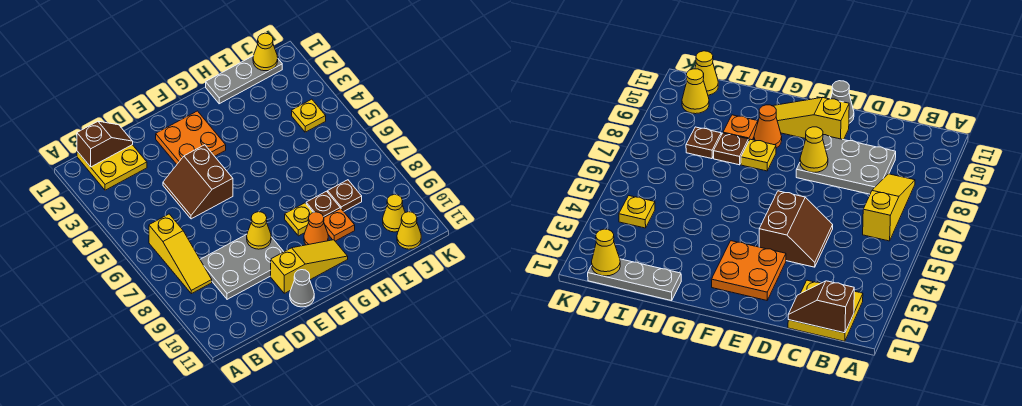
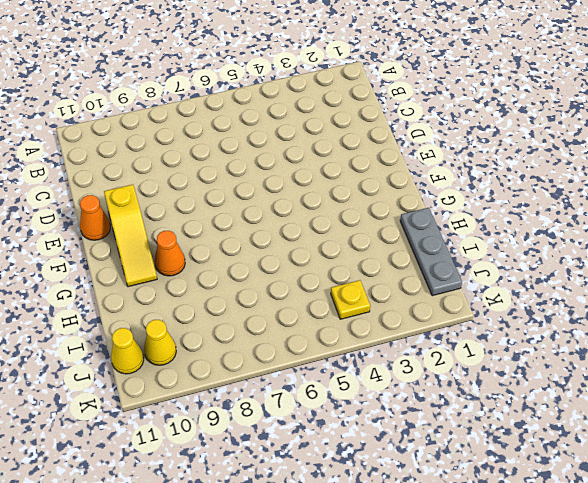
orange cone E11 level 1 -> grey cone E11 level 1
none -> yellow plate B1:C2 level 1
none -> yellow slope B6:B8 level 1 top 6
none -> grey plate C8:E9 level 1

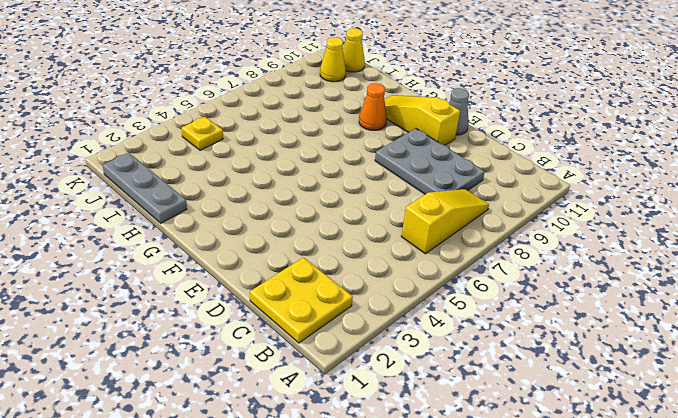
none -> brown slope D4:E5 level 1 top E
none -> orange plate E2:F3 level 1
none -> yellow plate G8 level 1

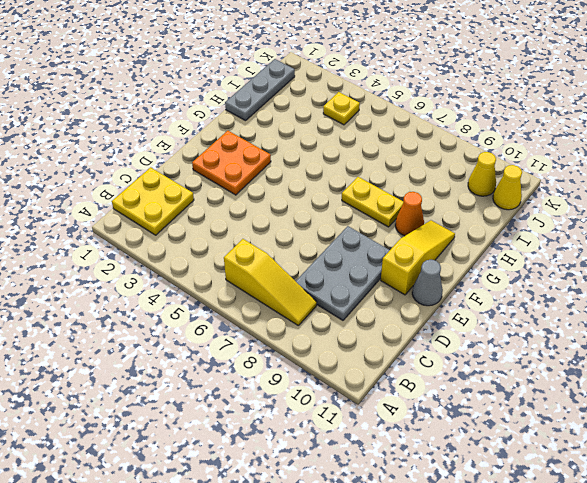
yellow plate G7:G8 level 1 -> yellow plate G8 level 1
none -> brown slope D4:E5 level 1 top E
none -> brown plate H8 level 1
none -> orange plate H9 level 1

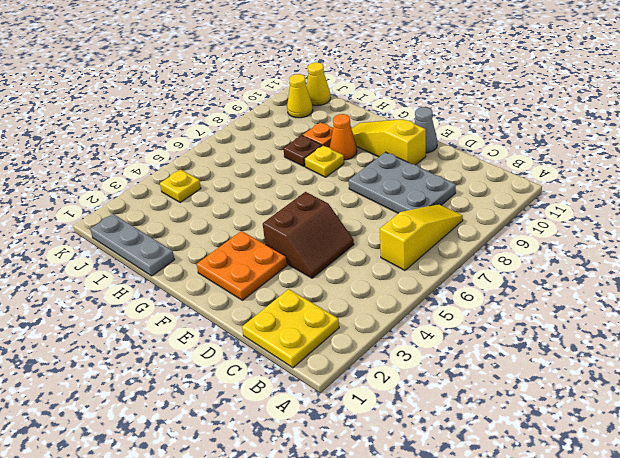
none -> brown plate I8 level 1
none -> brown slope B1:C1 level 2 top B
none -> yellow cone E8 level 2

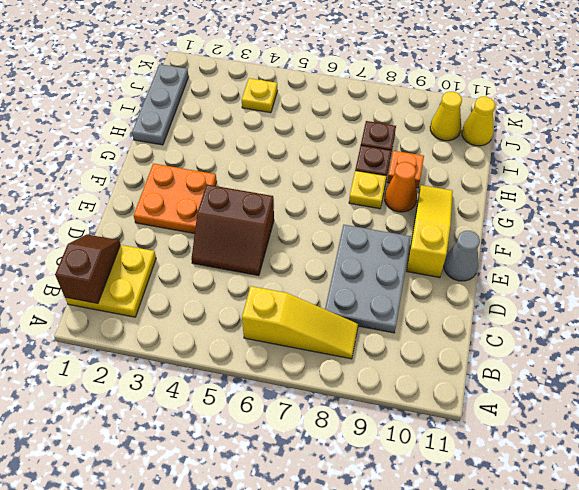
none -> yellow cone E8 level 2
none -> yellow cone J1 level 2

